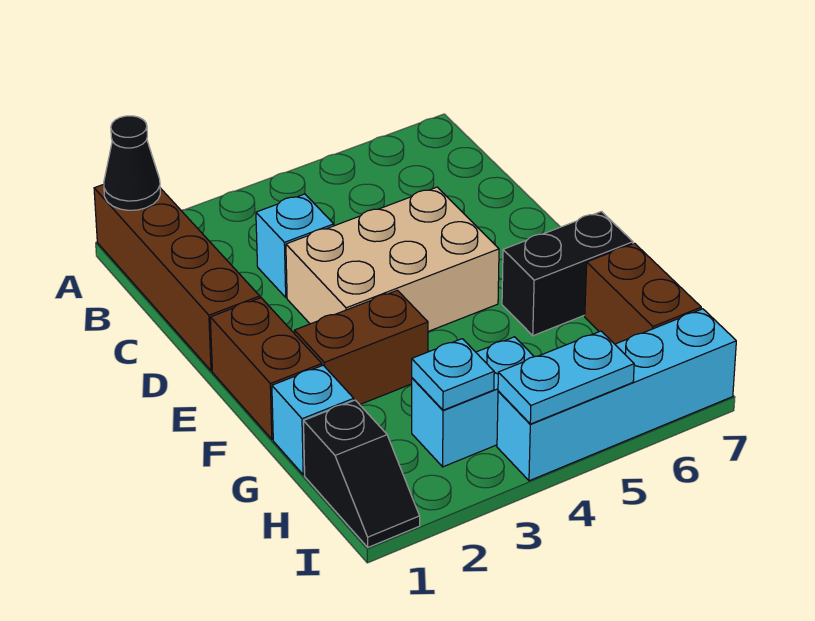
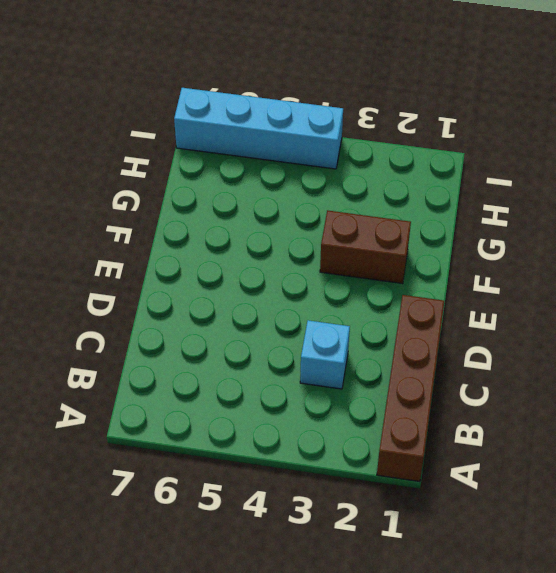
none -> tan brick D3:E5 level 1
none -> brown brick E1:F1 level 1
none -> black brick F6:F7 level 1

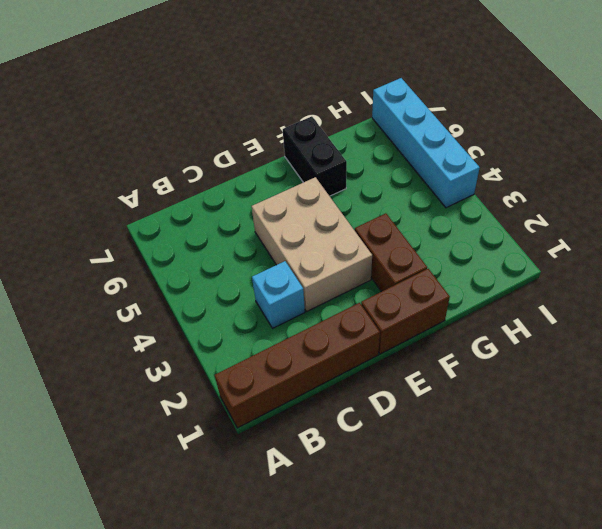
none -> cyan brick G1 level 1
none -> brown brick G7:H7 level 1
none -> black slope H1:I1 level 1 top H

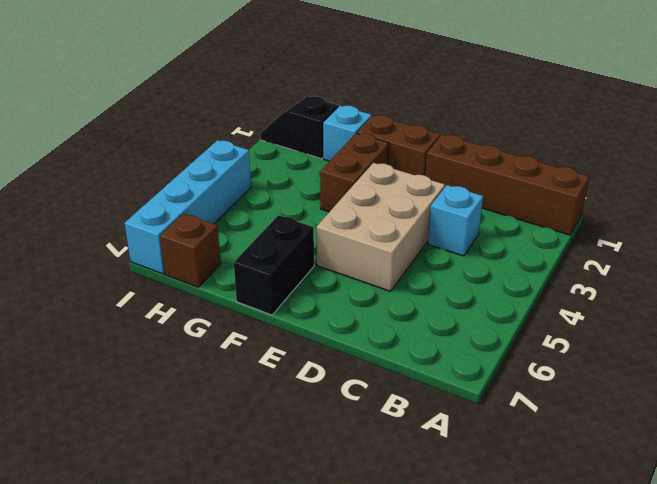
brown brick H7 level 1 -> brown brick G7:H7 level 1
none -> cyan brick H3:H4 level 1
none -> black cone A1 level 2
none -> cyan plate H3 level 2

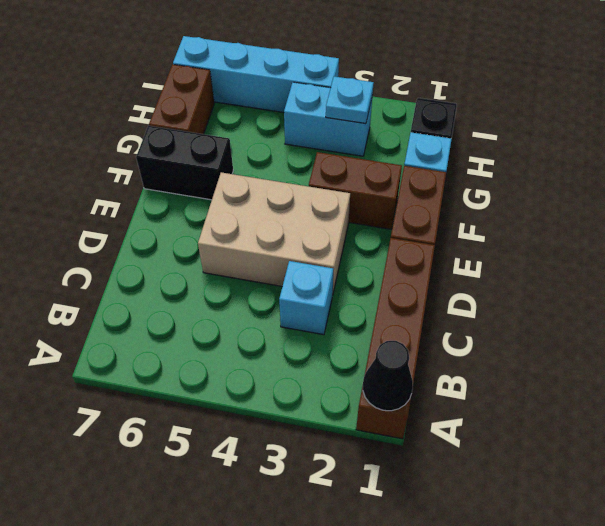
none -> cyan plate I4:I5 level 2

